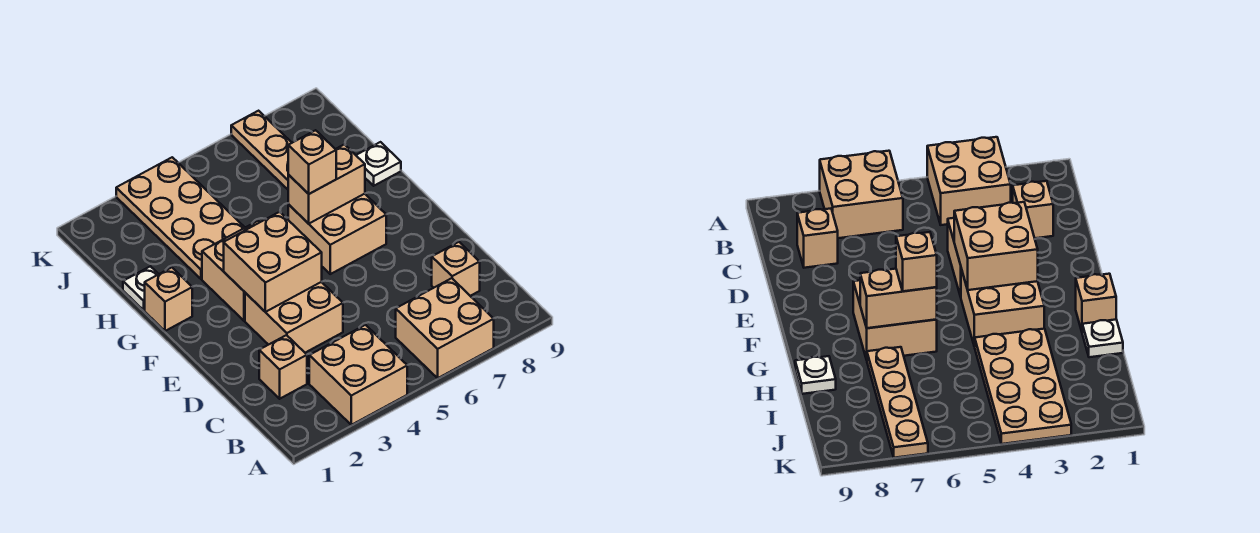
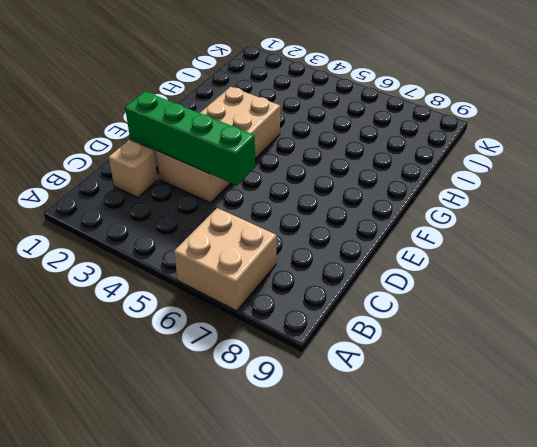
green brick D2:D5 level 2 -> none
none -> tan brick A3:B4 level 1
none -> tan brick C8 level 1
none -> tan brick F6:G7 level 1

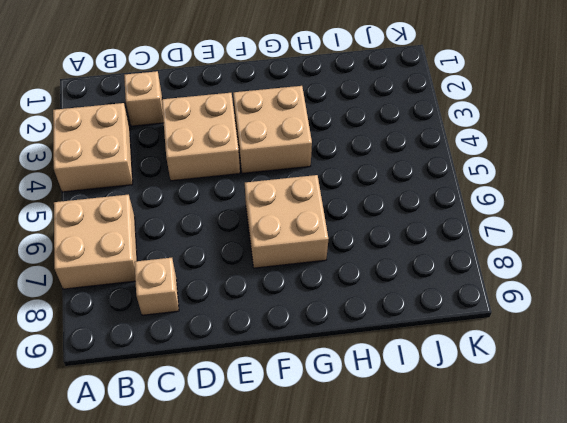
none -> tan brick G1 level 1
none -> white plate H1 level 1
none -> tan plate H3:K4 level 1

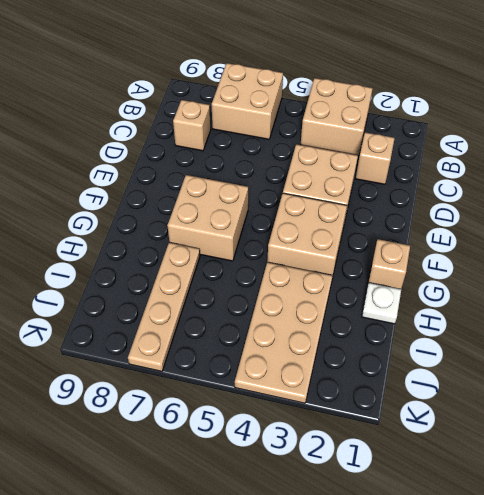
none -> white plate H9 level 1
none -> tan brick E3:F4 level 2
none -> tan brick G6:G7 level 2

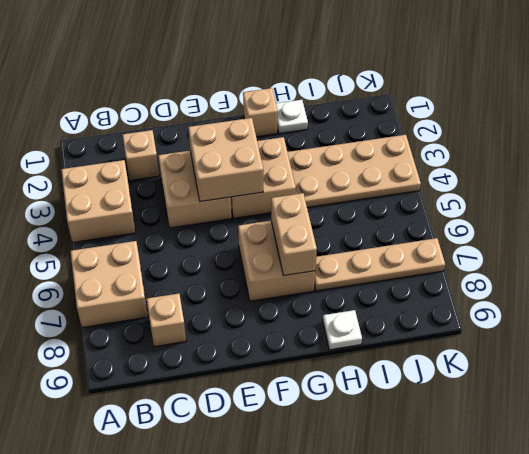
none -> tan brick G6 level 3

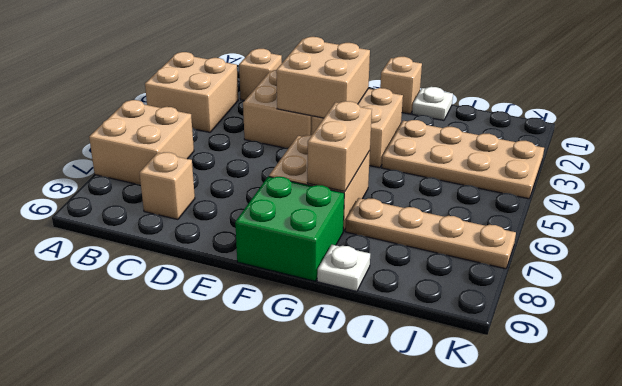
green brick F8:G9 level 1 -> none
none -> tan brick G6 level 3

